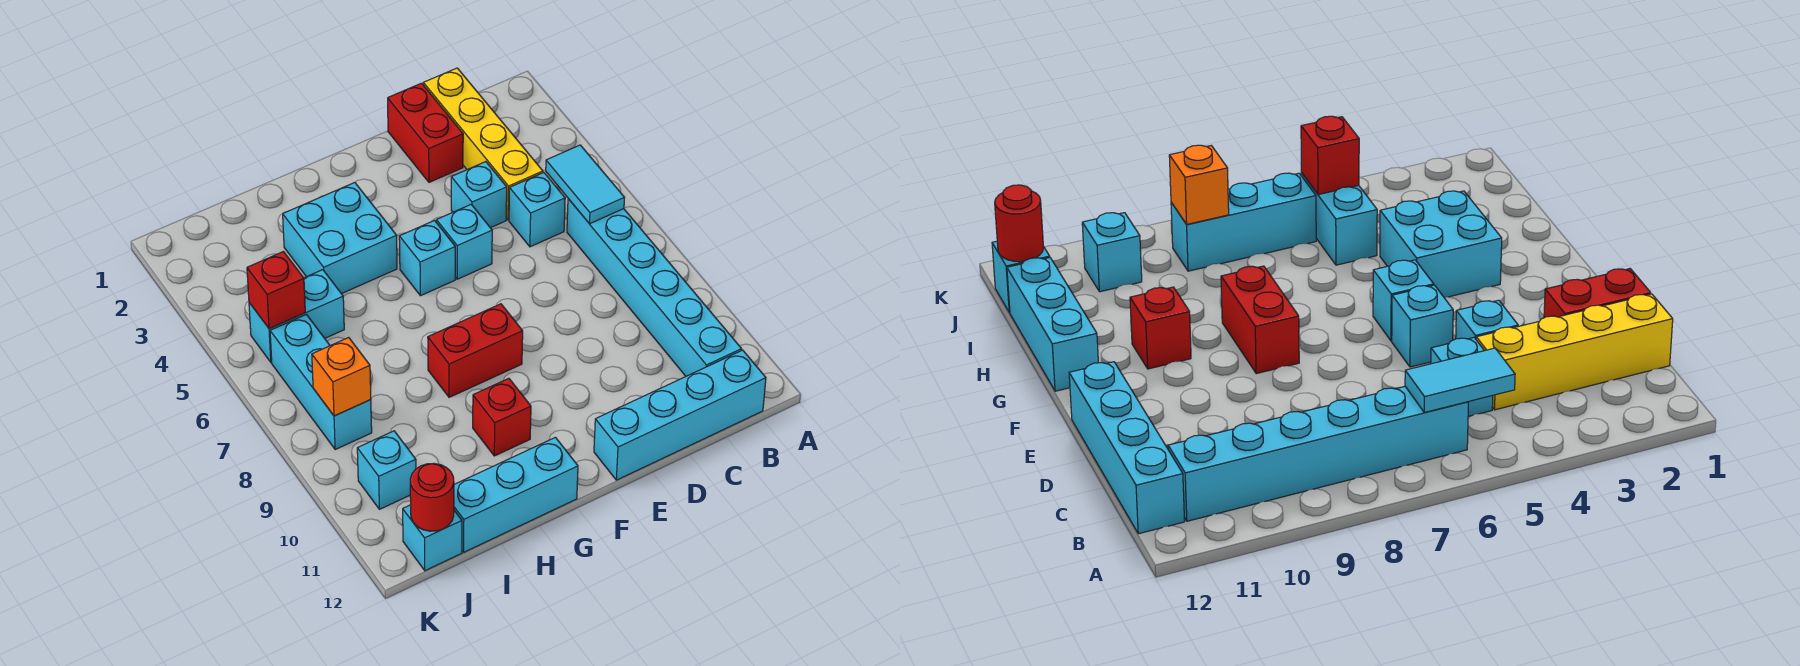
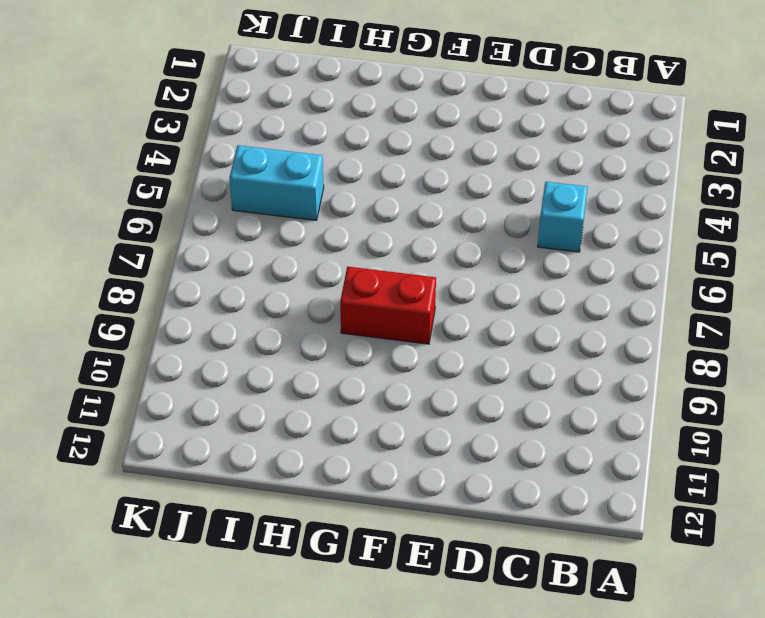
none -> cyan brick B6:B11 level 1
none -> cyan brick B12:E12 level 1
none -> yellow brick C1:C4 level 1

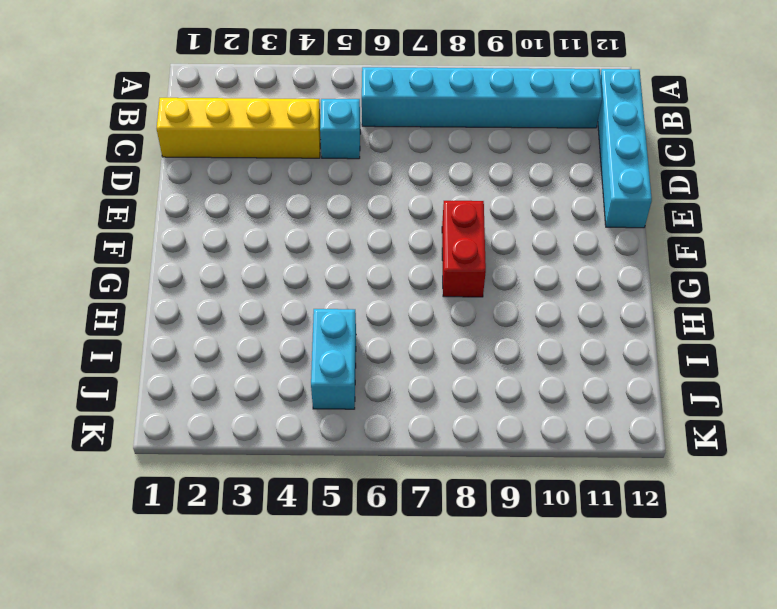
none -> red brick D1:D2 level 1
none -> cyan brick D4 level 1
none -> cyan brick E5 level 1

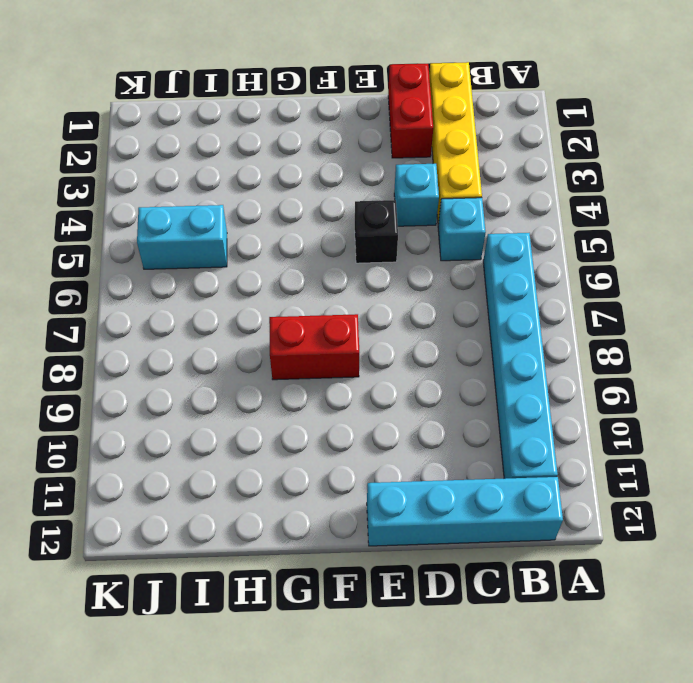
black brick E5 level 1 -> cyan brick E5 level 1
none -> cyan brick F5 level 1
none -> cyan brick G3:H4 level 1
none -> red brick G10 level 1

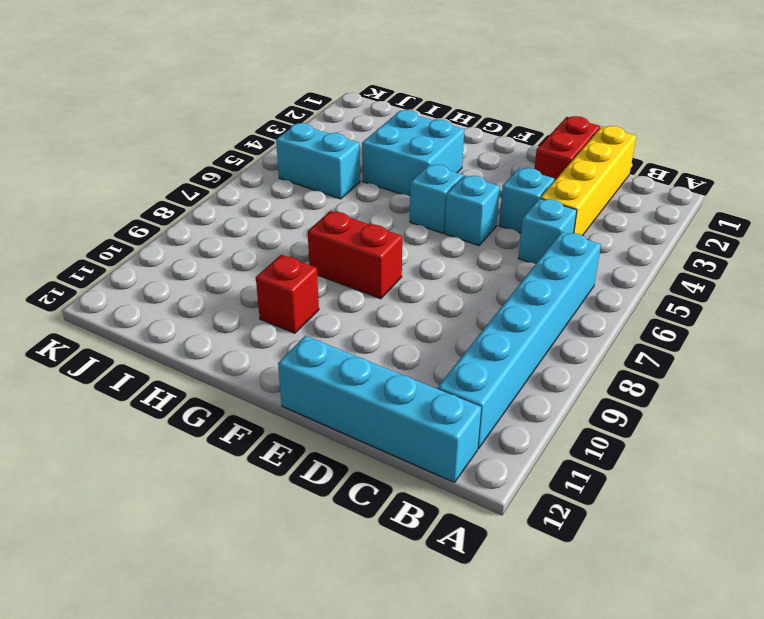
none -> cyan brick G12:I12 level 1
none -> cyan brick J6:J8 level 1
none -> cyan brick J10 level 1

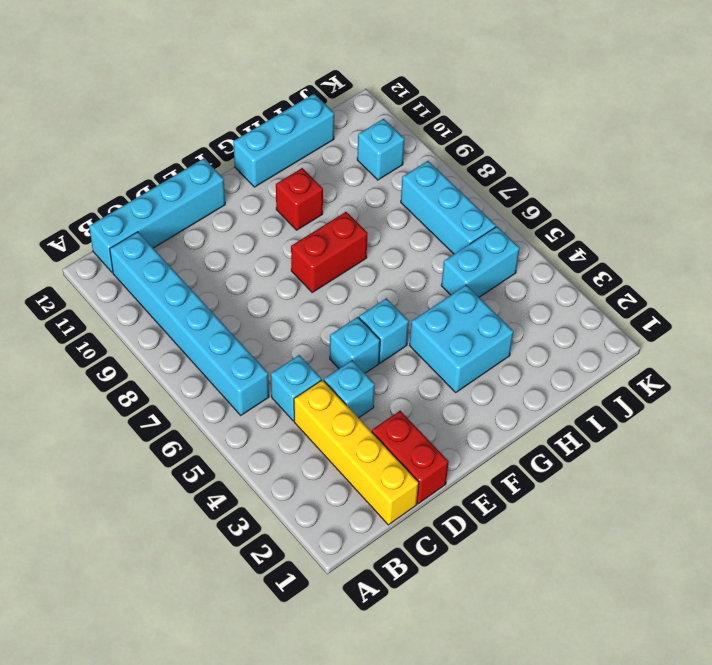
none -> cyan brick J12 level 1
none -> cyan tile B5:B6 level 2
none -> red brick J5 level 2

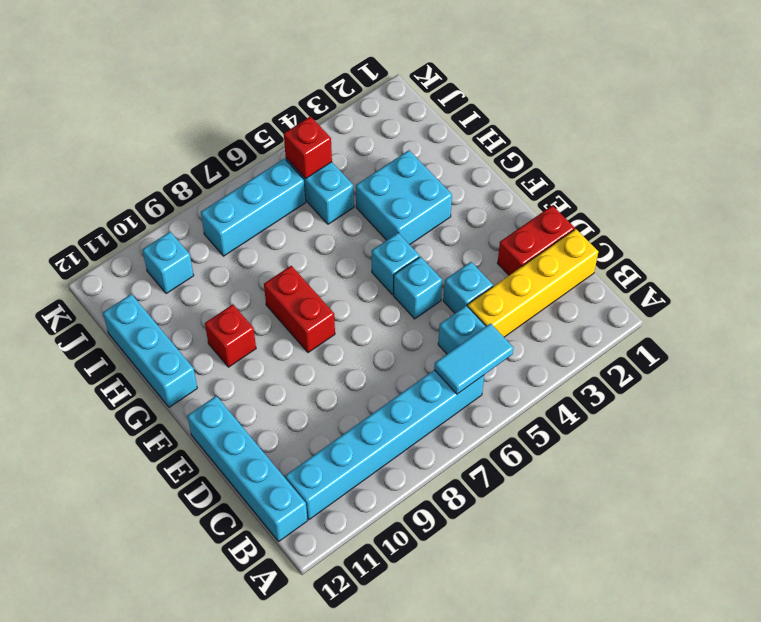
none -> cyan brick J12 level 1
none -> orange brick J8 level 2
none -> red round brick J12 level 2

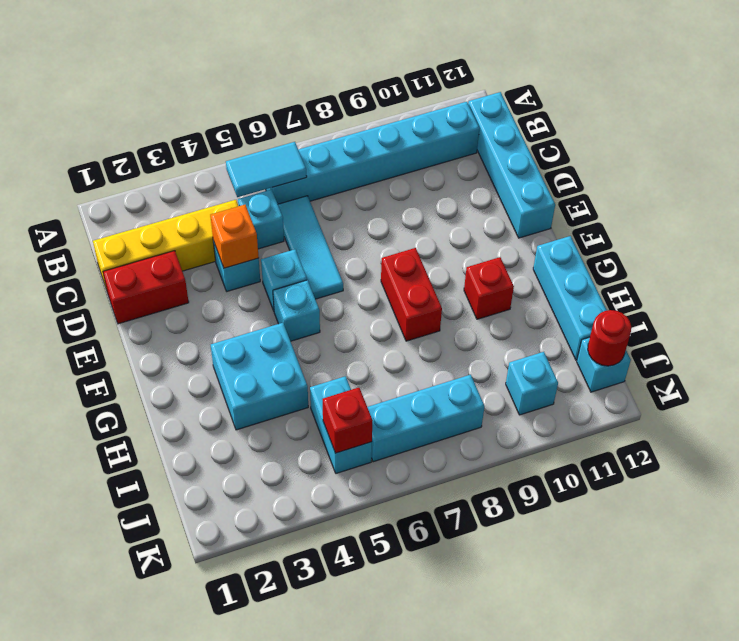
cyan tile C6:E6 level 1 -> none
orange brick D4 level 2 -> orange brick J8 level 2

